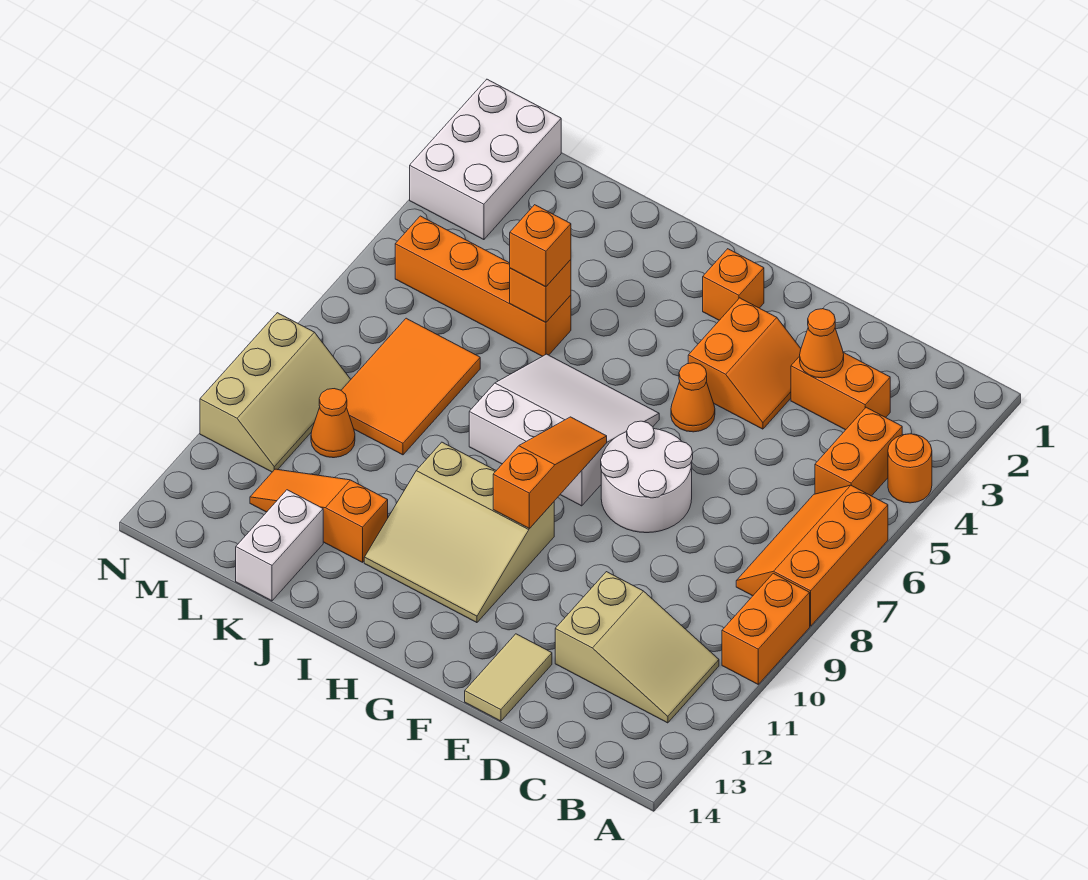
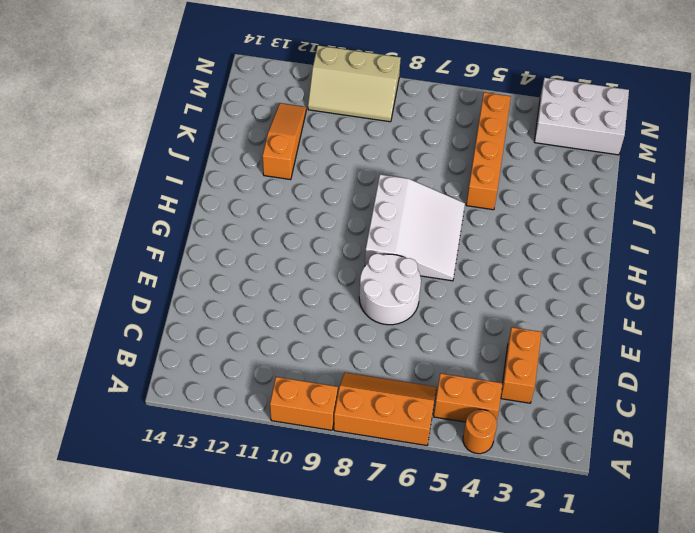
none -> tan slope B11:D12 level 1 top D
none -> orange slope E3:F4 level 1 top F
none -> tan tile E13:E14 level 1

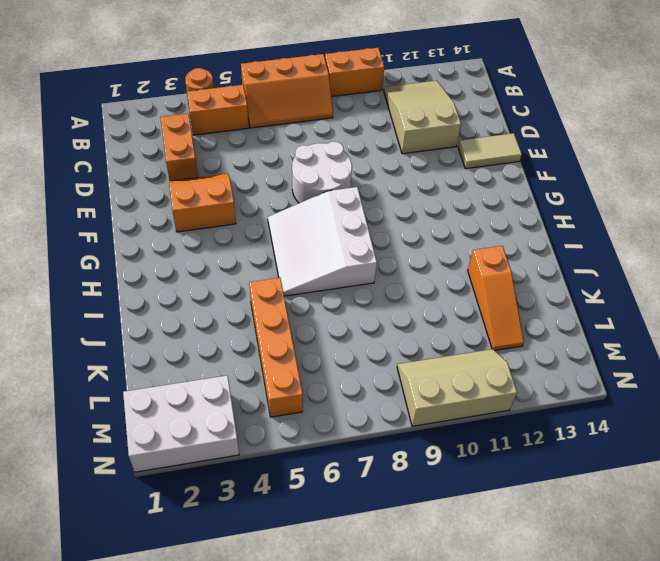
none -> orange cone F5 level 1
none -> orange brick G2 level 1
none -> tan slope G10:I12 level 1 top 10

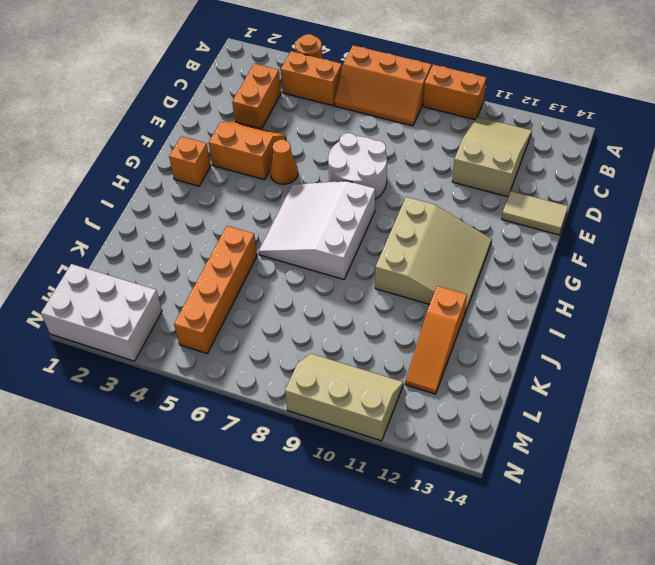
none -> orange tile K7:L9 level 1
none -> white brick K13:K14 level 1
none -> orange cone L10 level 1

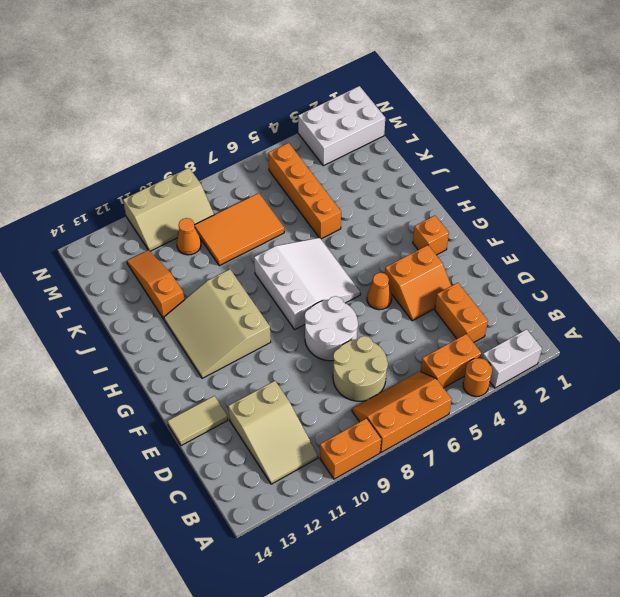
white brick A2:A3 level 1 -> white brick K13:K14 level 1
tan round brick C7:D8 level 1 -> none
none -> orange cone D3 level 2
none -> orange slope G8:G10 level 2 top 10
none -> orange brick J5 level 2

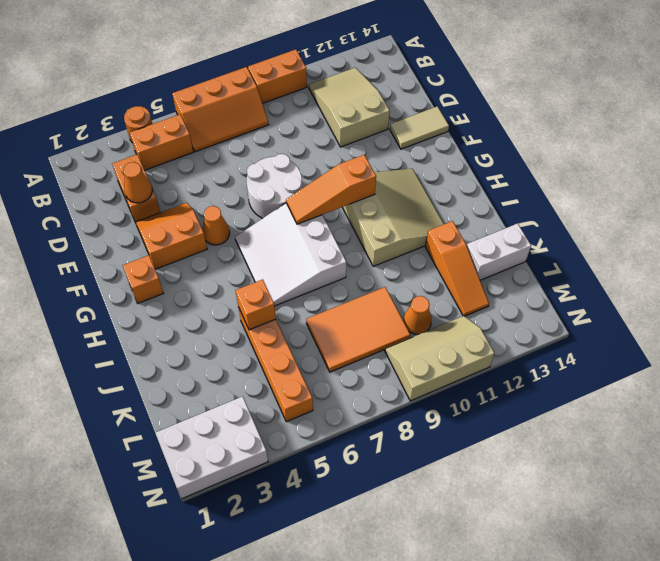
none -> orange brick J5 level 3

